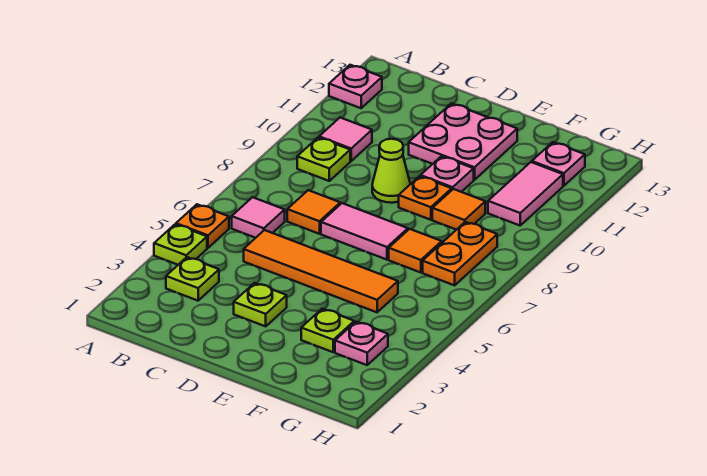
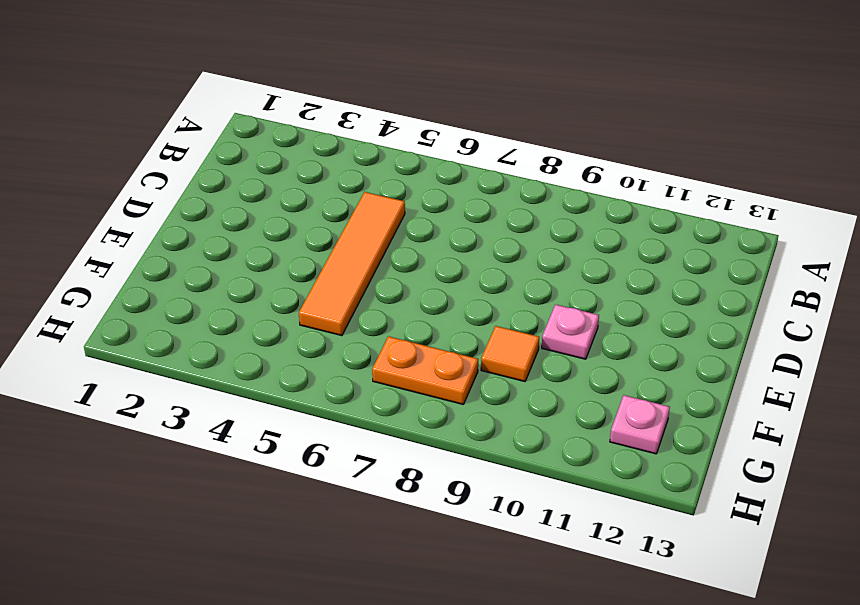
none -> lime plate A4 level 1
none -> orange plate A5 level 1
none -> pink plate A12 level 1

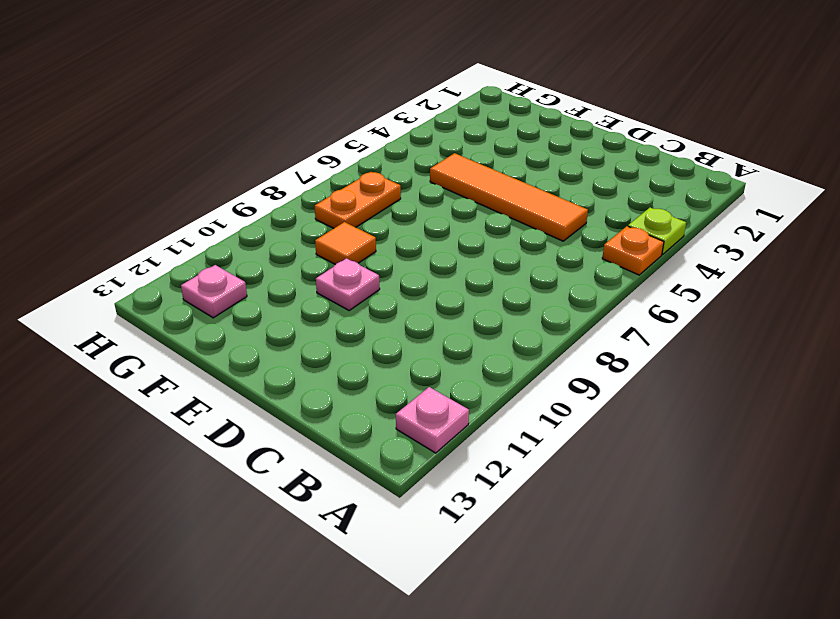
none -> lime plate B3 level 1
none -> pink tile B6 level 1
none -> lime plate B9 level 1

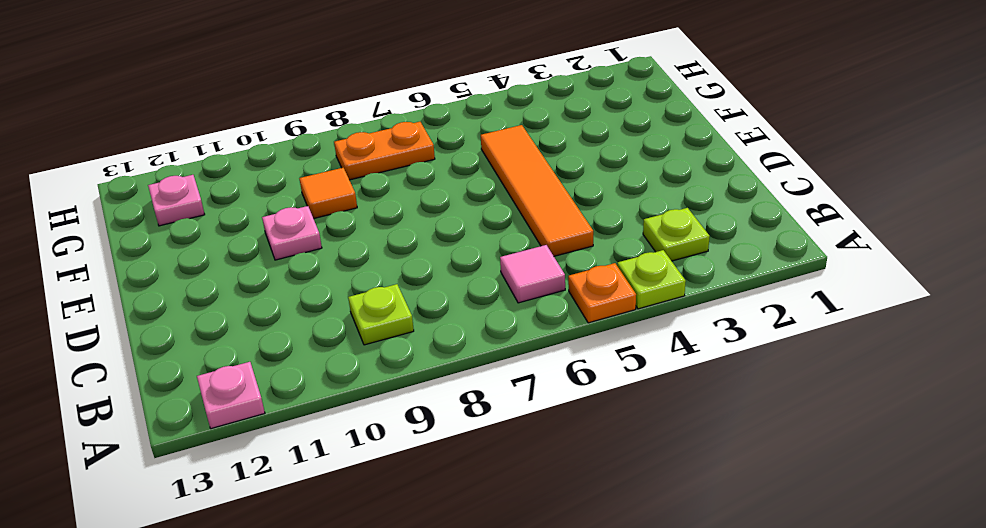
none -> pink tile B10 level 1
none -> orange tile C7 level 1
none -> lime plate D3 level 1

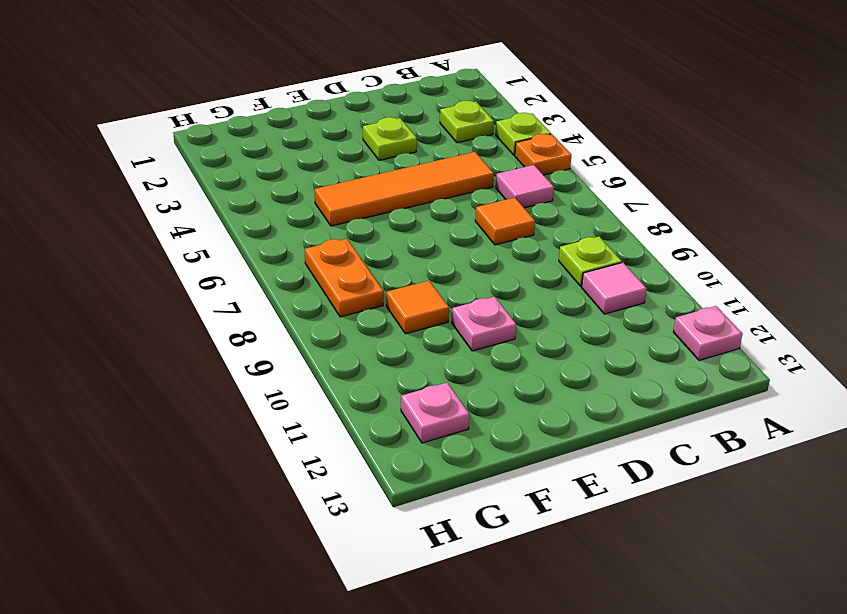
none -> pink tile D7:E7 level 1
none -> lime cone D9 level 1
none -> pink plate D11:E12 level 1

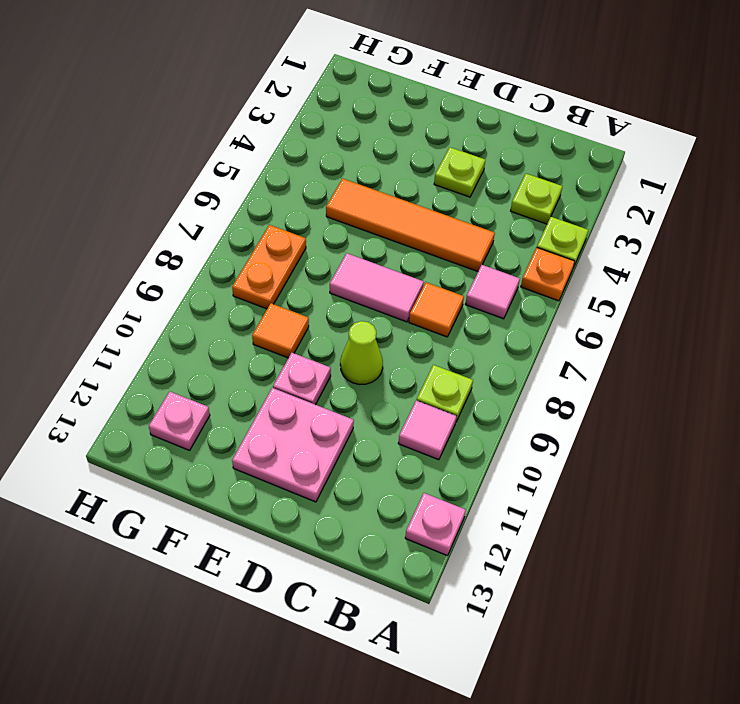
none -> orange plate E9 level 1
none -> lime plate F3 level 1
none -> orange tile F7 level 1

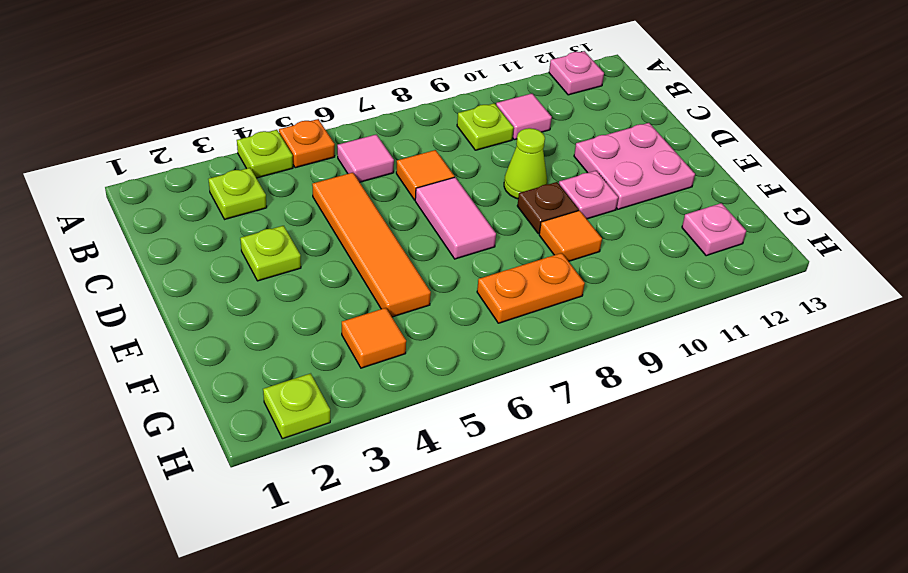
brown plate E9 level 1 -> orange plate E9 level 1
orange tile G4 level 1 -> orange tile F7 level 1
lime plate H2 level 1 -> lime plate F3 level 1
none -> pink plate G3 level 1
none -> pink tile G10:G11 level 1

